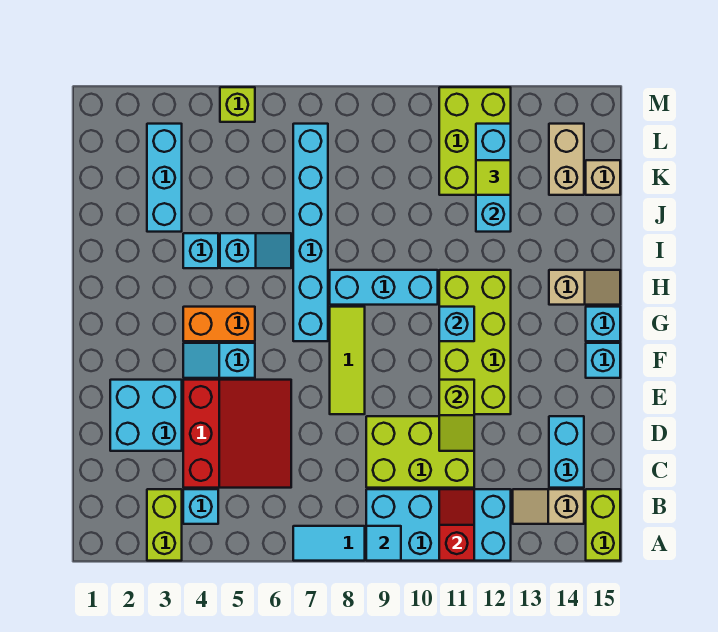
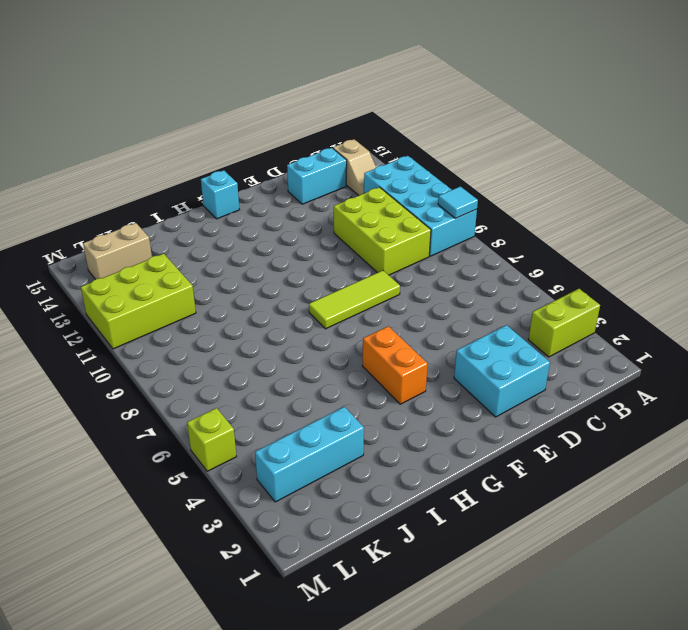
none -> cyan tile A7:A8 level 1
none -> lime brick A15:B15 level 1
none -> cyan brick B4 level 1
none -> red slope C4:E6 level 1 top 4

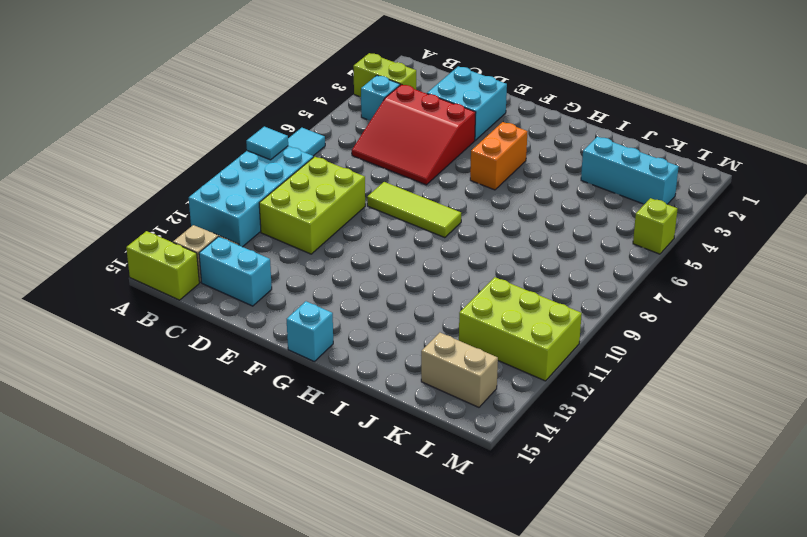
none -> lime brick E11:H12 level 1
none -> cyan slope F4:F5 level 1 top 5
none -> cyan brick F15 level 1
none -> cyan brick G7:L7 level 1

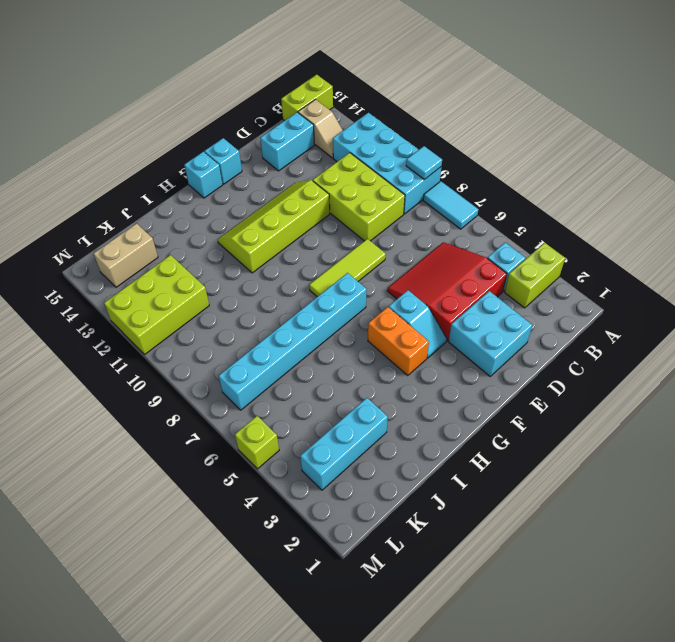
lime slope E11:H12 level 1 top 11 -> lime brick E11:H12 level 1
none -> cyan brick H8:H10 level 1
none -> tan slope H14:H15 level 1 top 14
none -> cyan brick I4 level 1
none -> cyan slope I5:I6 level 1 top 5

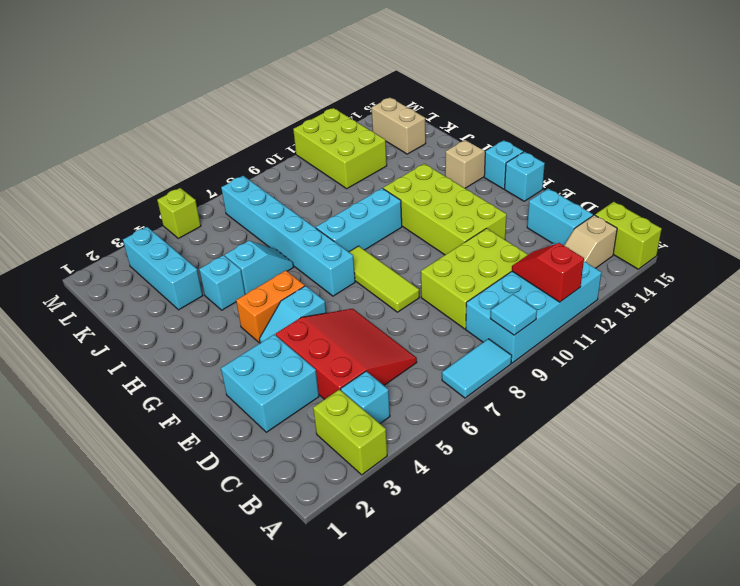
none -> tan brick K15 level 1
none -> lime slope D11:E11 level 2 top E
none -> cyan brick G11 level 2
none -> cyan brick J12:L12 level 2

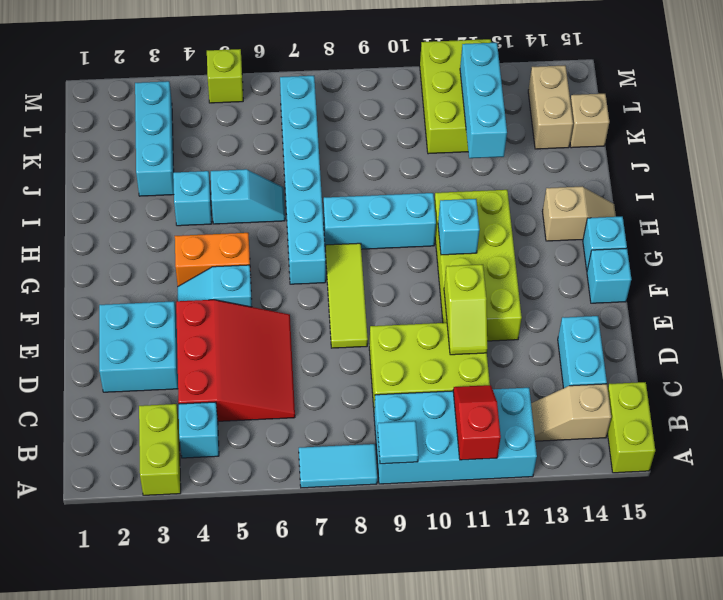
none -> lime tile K12 level 3

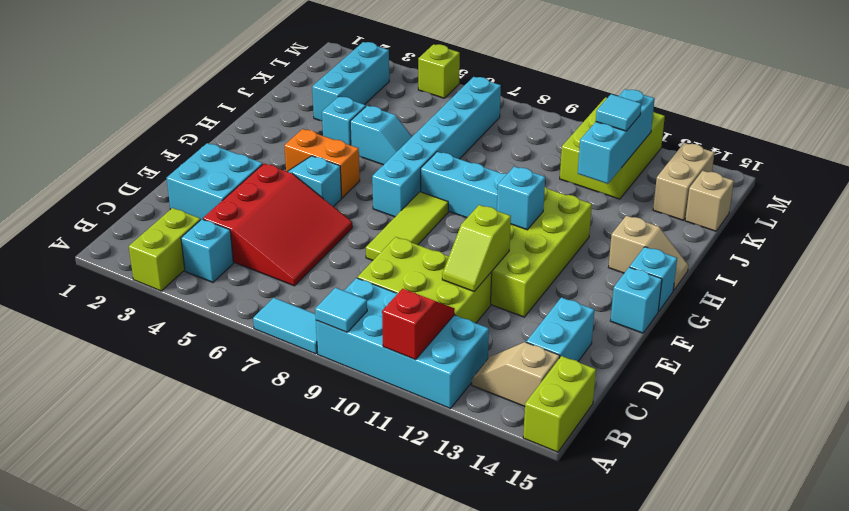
cyan tile K12 level 3 -> lime tile K12 level 3

